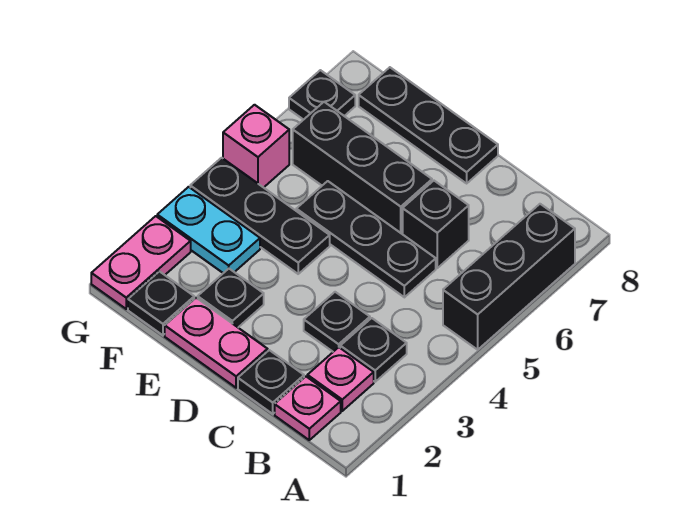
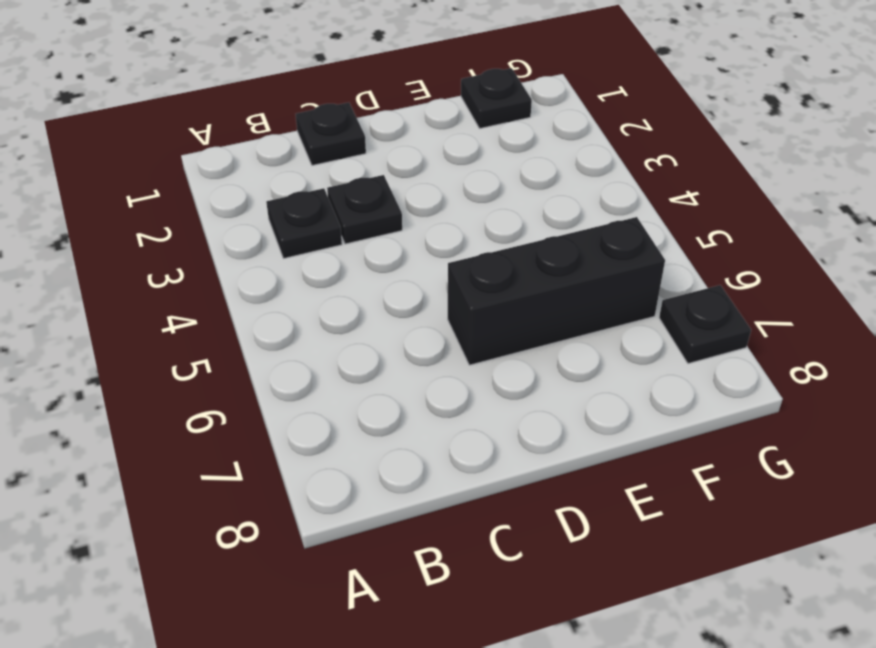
none -> black brick A5:A7 level 1
none -> pink plate B1 level 1
none -> pink plate B2 level 1

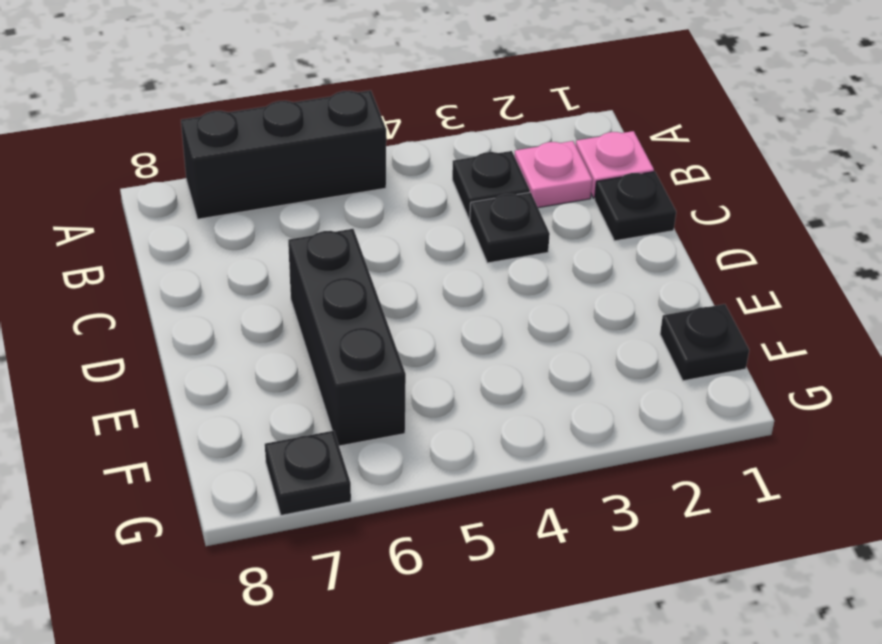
none -> black plate C5:E5 level 1
none -> black brick C6 level 1
none -> pink plate D1:E1 level 1

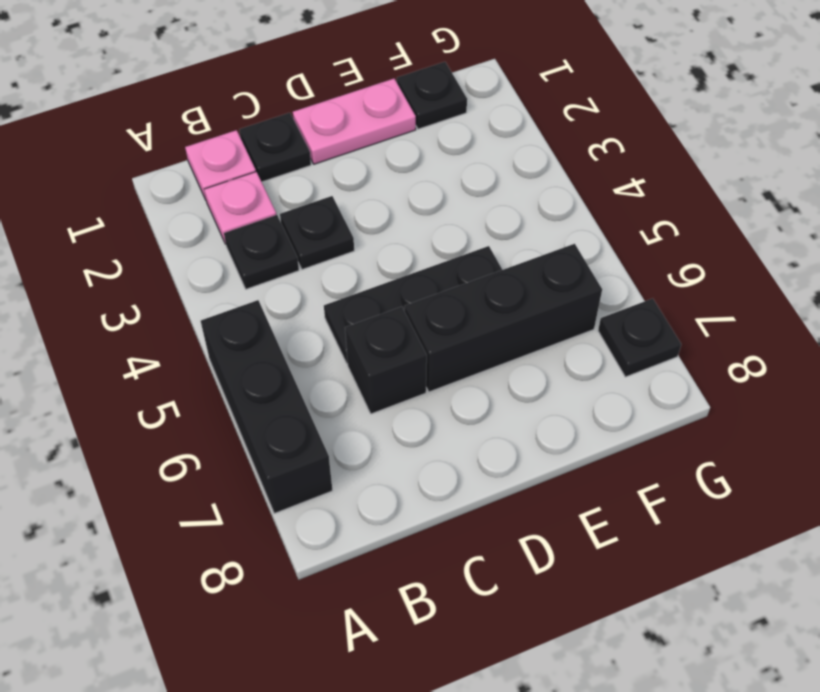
none -> black plate D8:F8 level 1
none -> black plate E2 level 1
none -> black plate E4:G4 level 1

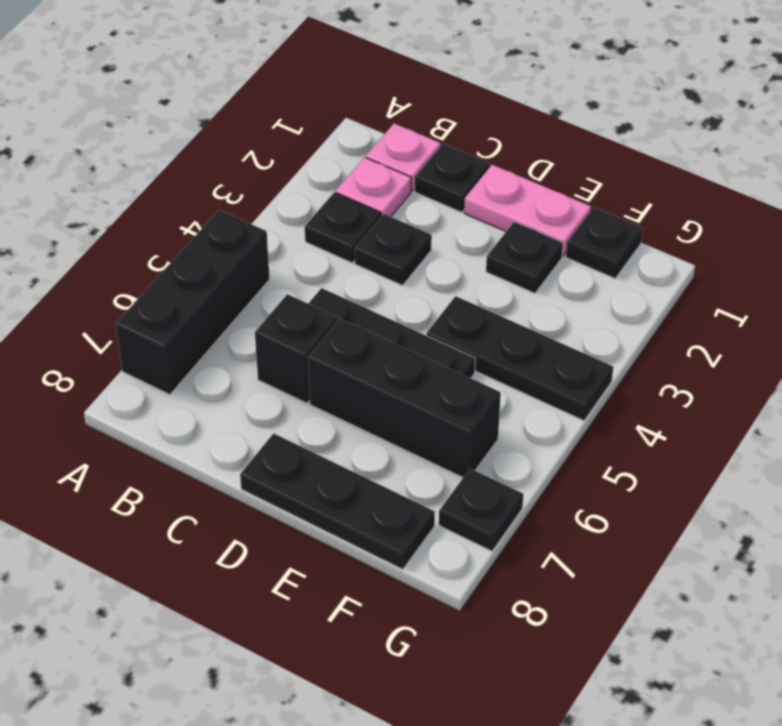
none -> cyan plate F3:G3 level 1
none -> pink plate G1:G2 level 1
none -> pink brick G5 level 1

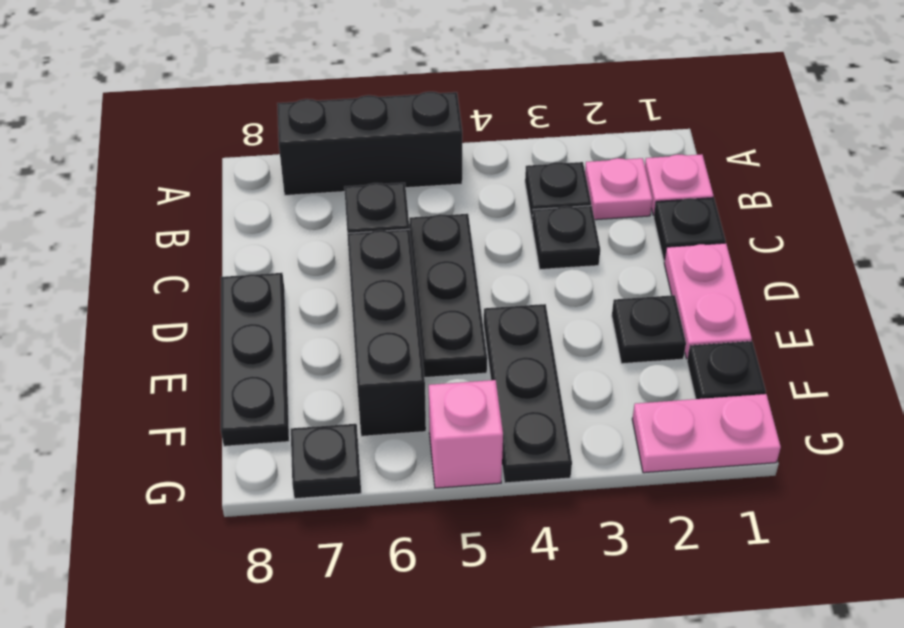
none -> cyan plate F3:G3 level 1

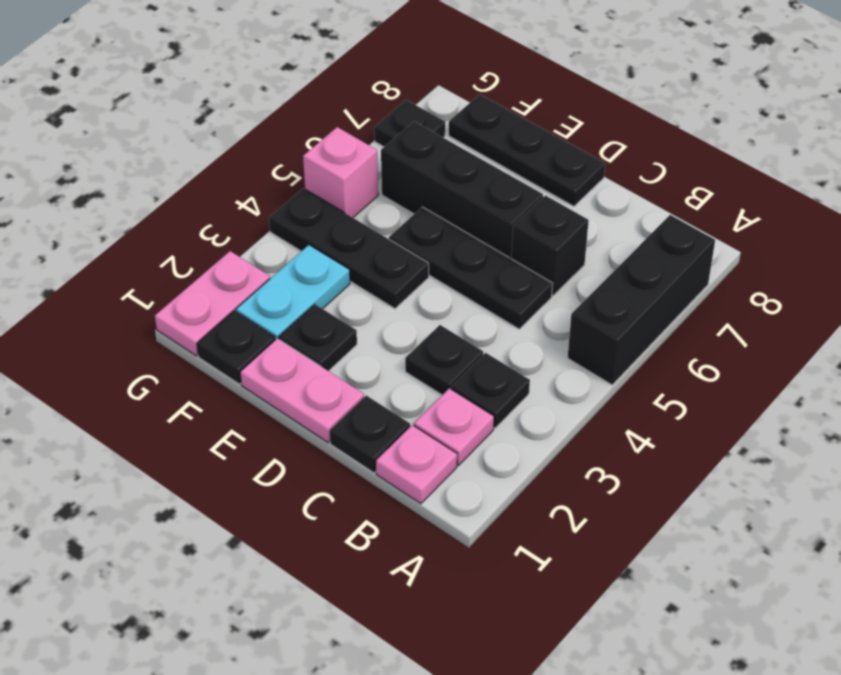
cyan plate F2:F3 level 1 -> cyan plate F3:G3 level 1

